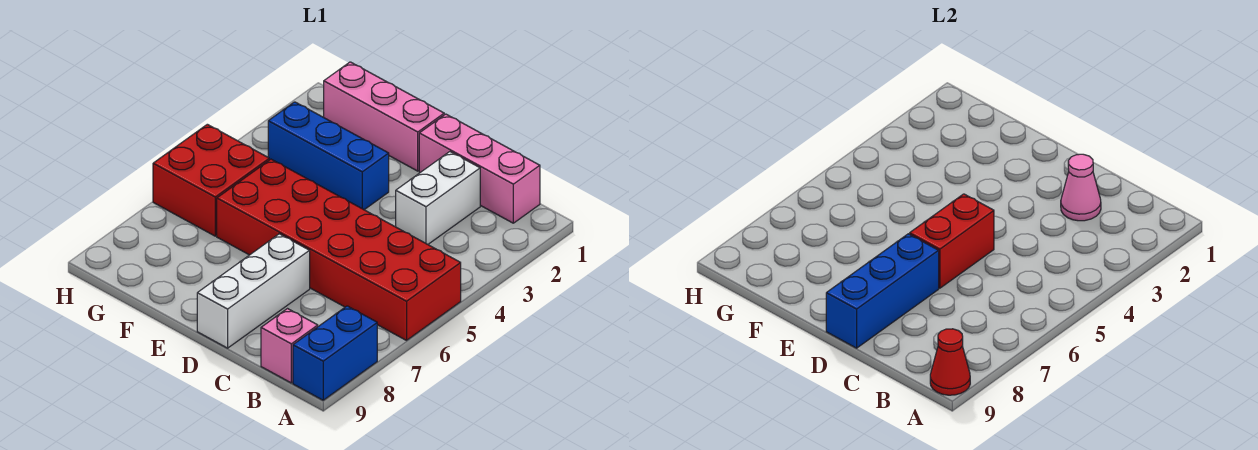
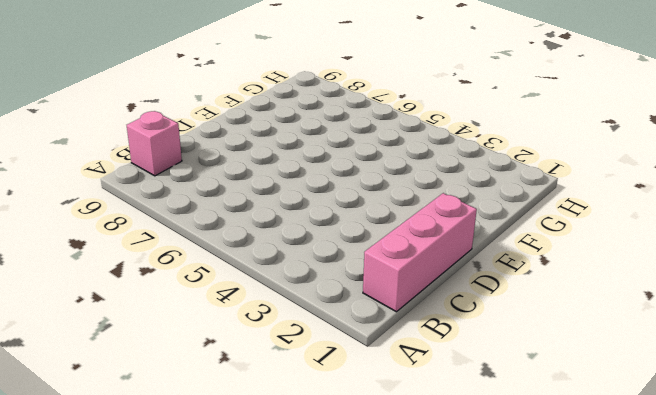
none -> red brick A5:F6 level 1
none -> blue brick A8:A9 level 1
none -> white brick C2:C3 level 1

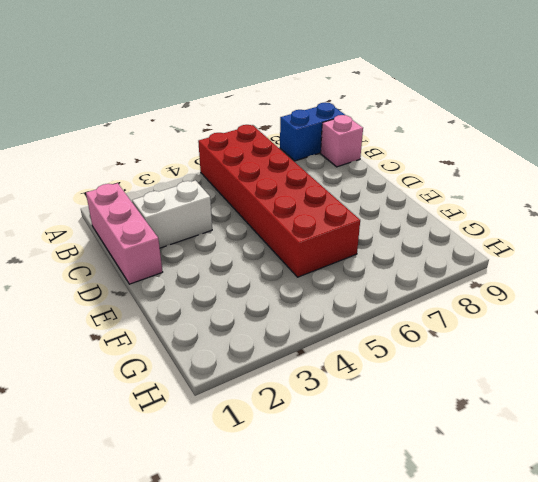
none -> white brick D7:D9 level 1
none -> pink brick E1:G1 level 1
none -> blue brick E3:G3 level 1

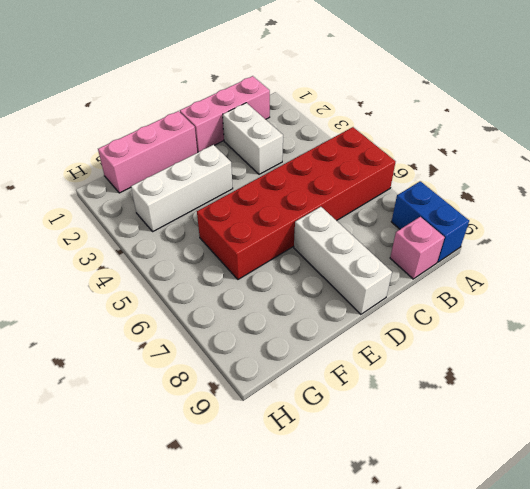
white brick E3:G3 level 1 -> blue brick E3:G3 level 1
none -> red brick G5:H6 level 1
none -> red cone A9 level 2
none -> pink cone C2 level 2

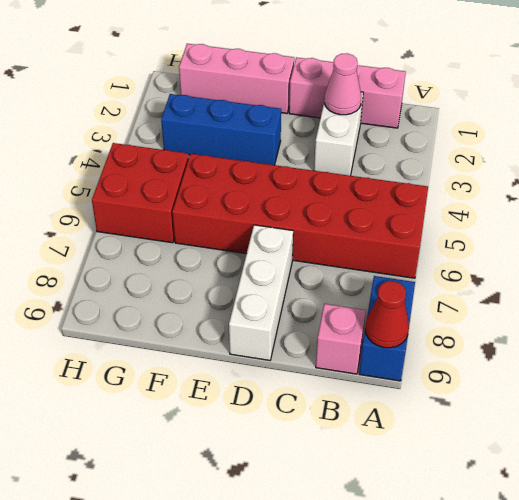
none -> red brick D5:D6 level 2
none -> blue brick D7:D9 level 2

